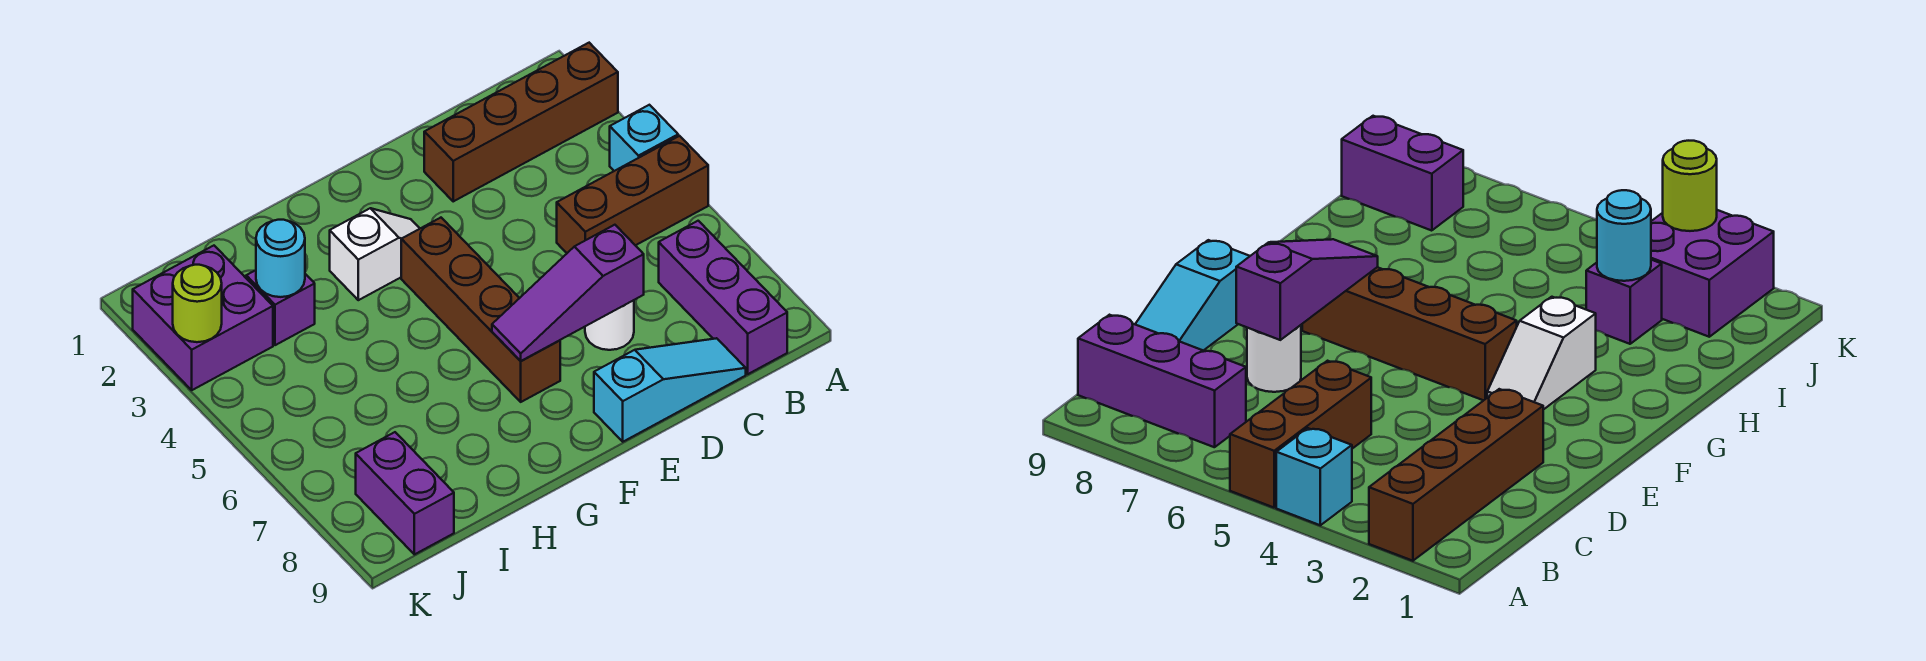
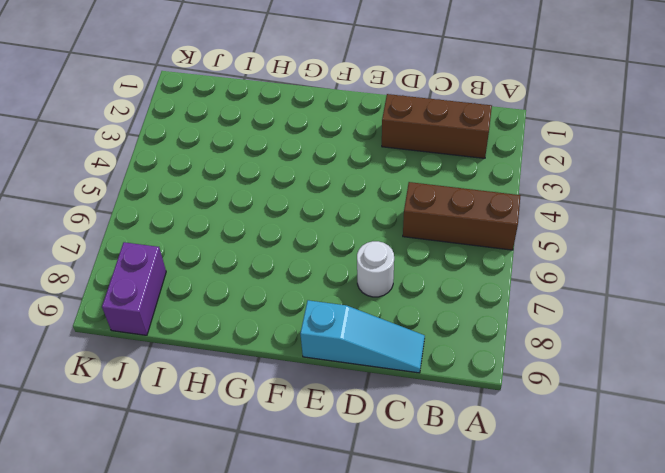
brown brick B2:D2 level 1 -> brown brick A2:D2 level 1
none -> cyan brick A4 level 1
none -> purple brick B7:B9 level 1
none -> white slope F3:G3 level 1 top G

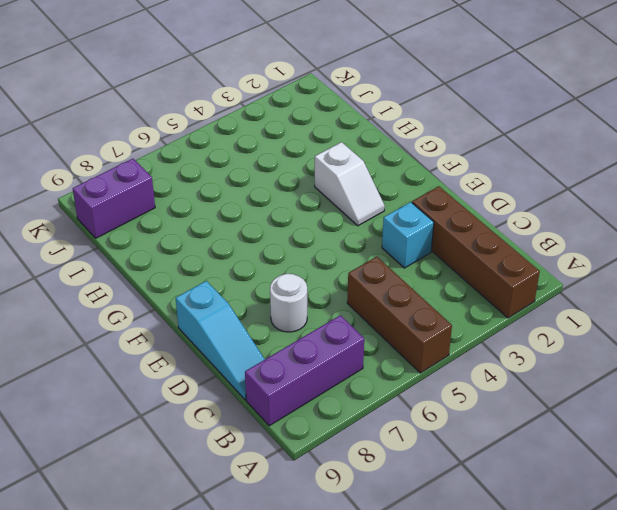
cyan brick D3 level 1 -> cyan brick A4 level 1
none -> brown brick F4:F7 level 1
none -> purple brick I3 level 1
none -> purple brick J2:K3 level 1

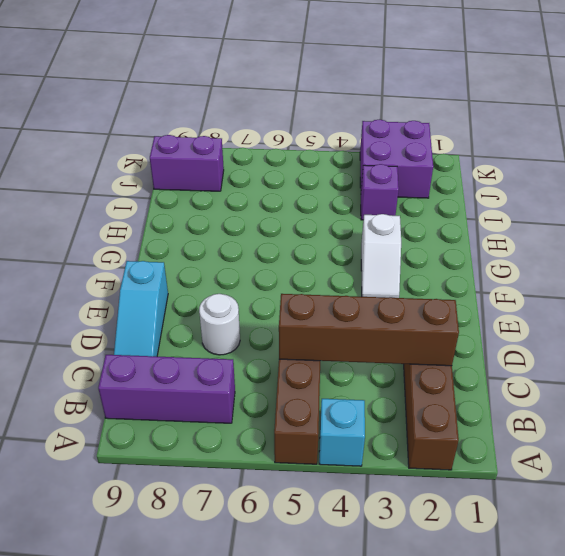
brown brick C2:C5 level 2 -> brown brick F4:F7 level 1
none -> purple slope D7:F7 level 2 top D
none -> cyan round brick I3 level 2
none -> lime round brick K3 level 2

